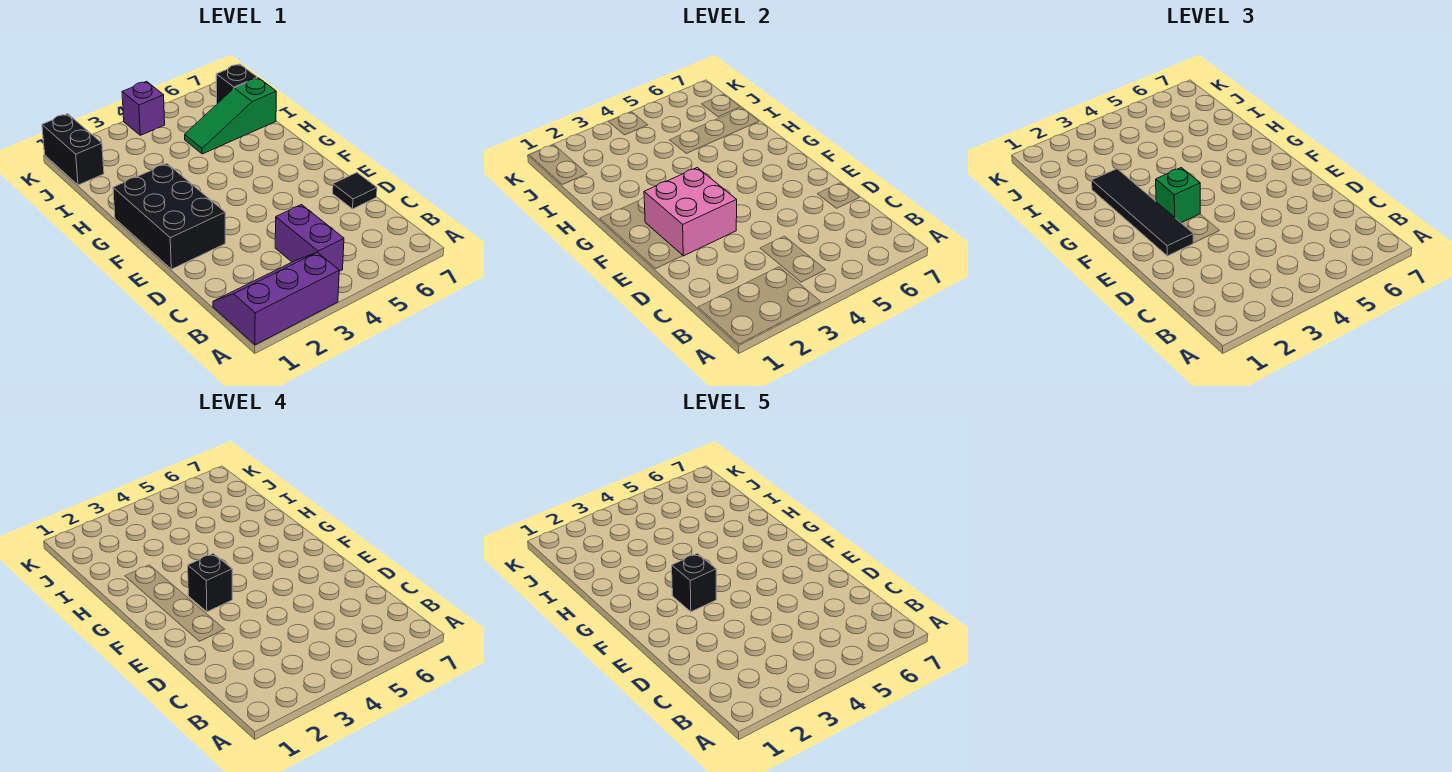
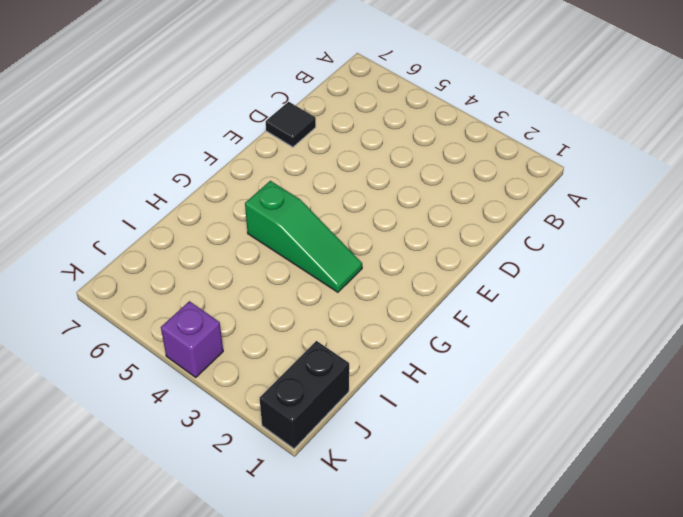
green slope G3:G5 level 1 top 5 -> green slope I5:I7 level 1 top 7
none -> purple slope A1:B3 level 1 top A
none -> purple brick B4:C4 level 1
none -> black brick E1:G2 level 1

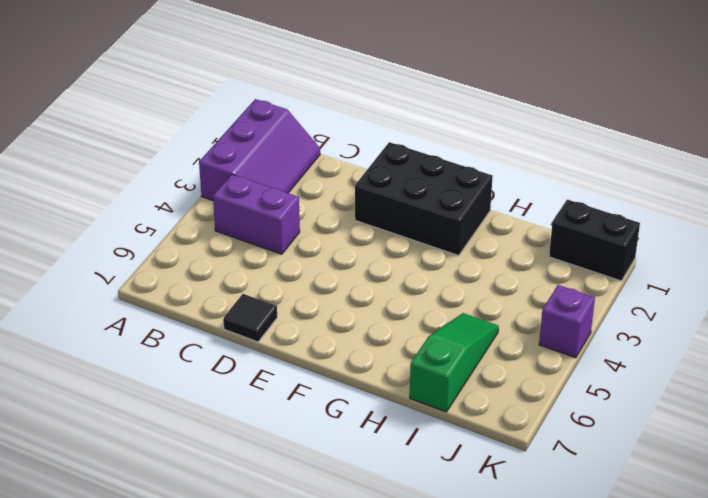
none -> black brick J7 level 1
none -> pink brick E2:F3 level 2
none -> black tile E2:H2 level 3

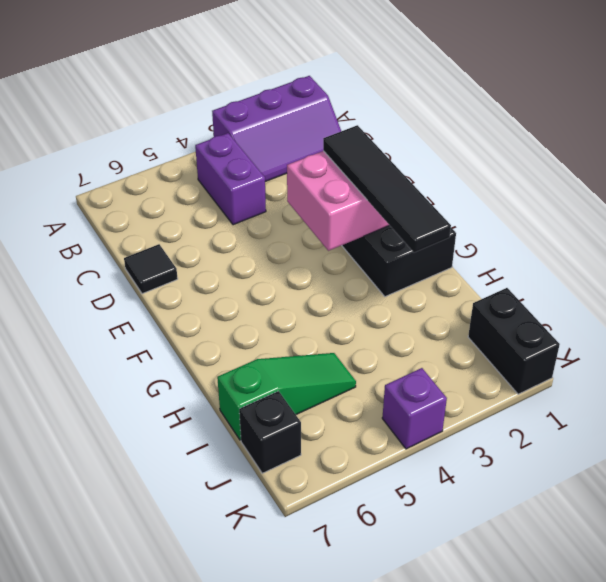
none -> green brick F3 level 3
none -> black brick F3 level 4
none -> black brick F3 level 5

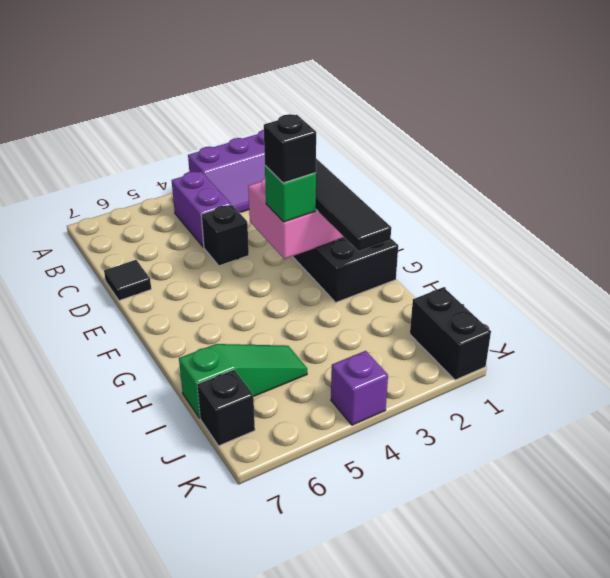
black brick D4 level 1 -> black brick F3 level 5

